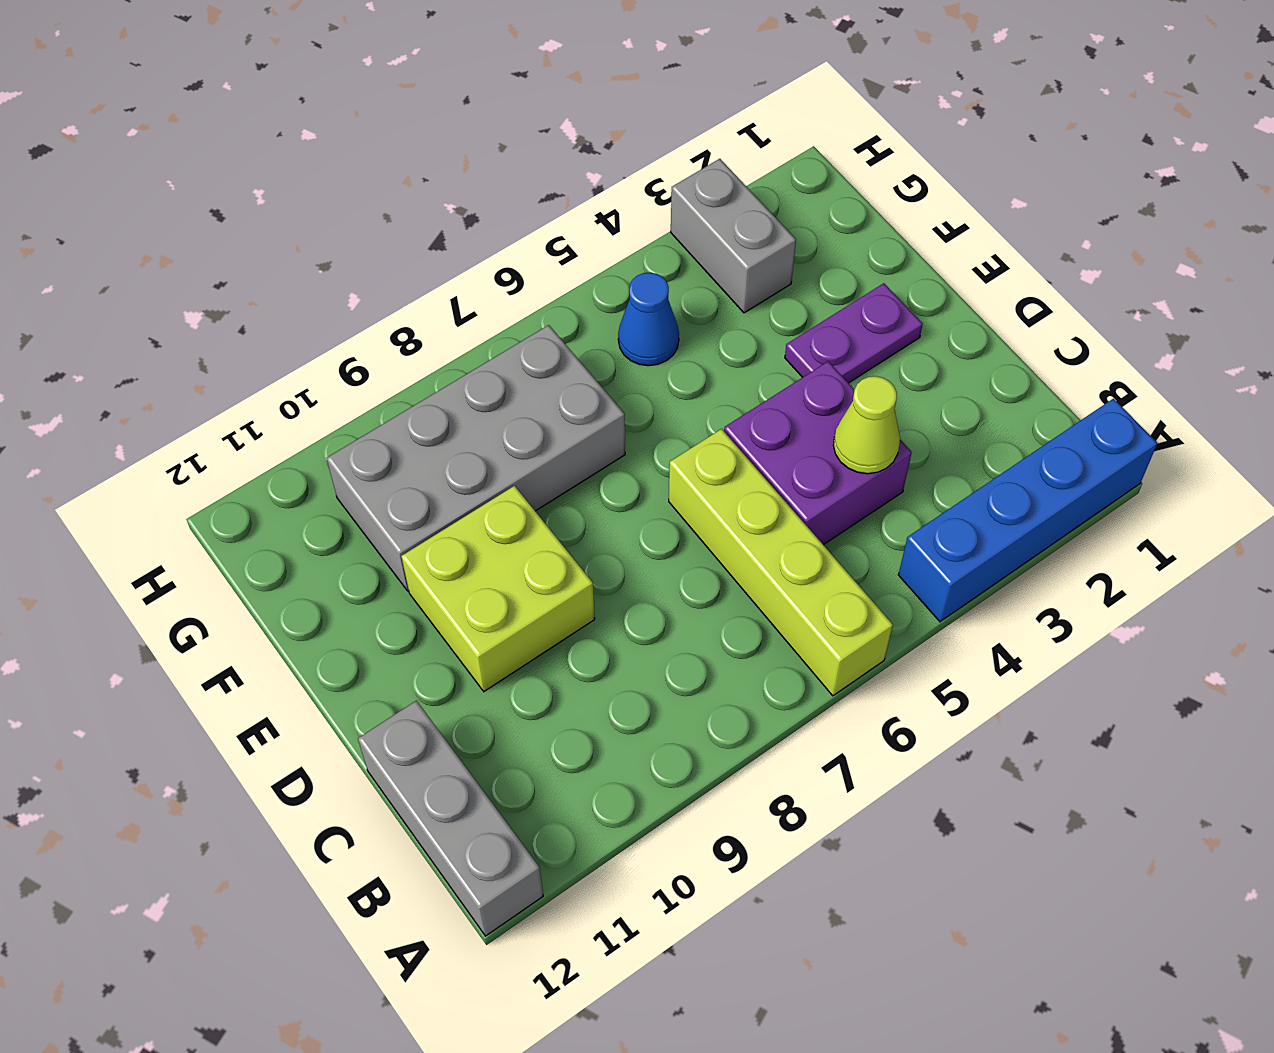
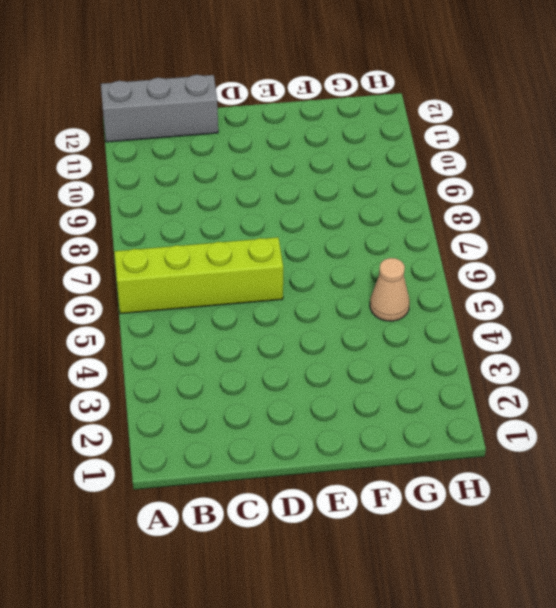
tan cone G5 level 1 -> blue cone G5 level 1
none -> blue brick A1:A4 level 1
none -> purple brick C4:D5 level 1

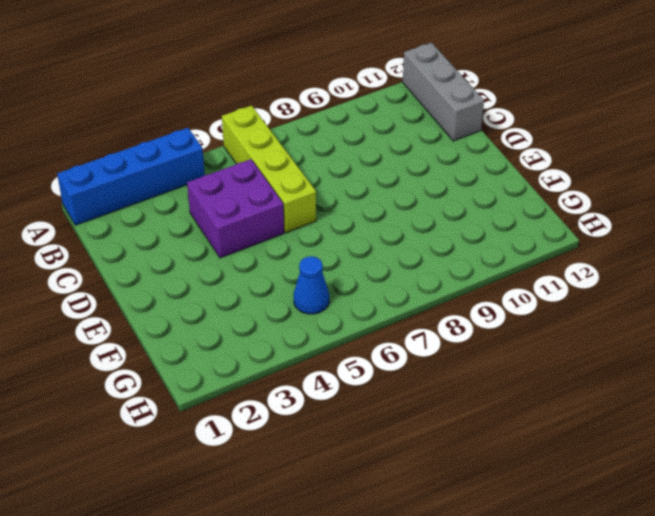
none -> lime brick D9:E10 level 1
none -> purple plate E2:E3 level 1

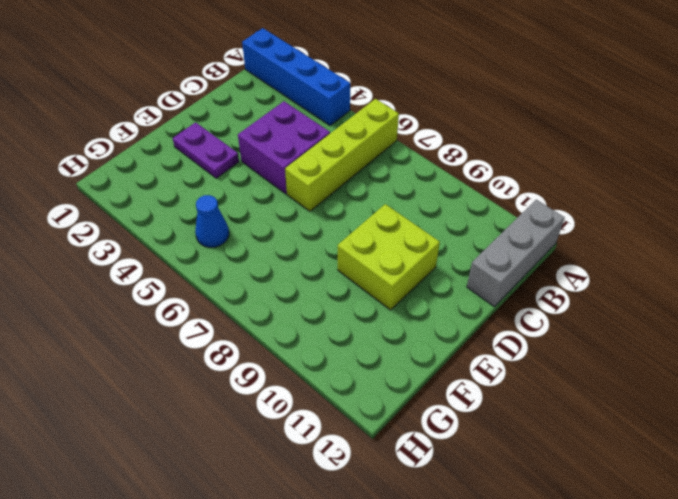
none -> grey brick F7:G10 level 1
none -> grey brick G3:H3 level 1

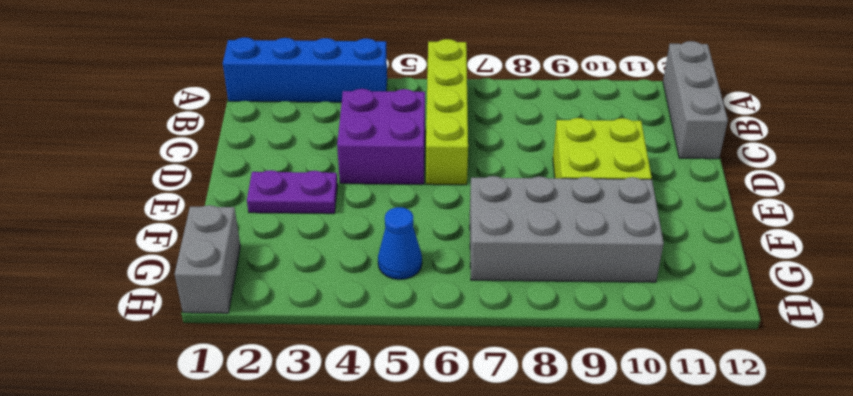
grey brick G1:H1 level 1 -> grey brick G3:H3 level 1
none -> lime cone C4 level 2

